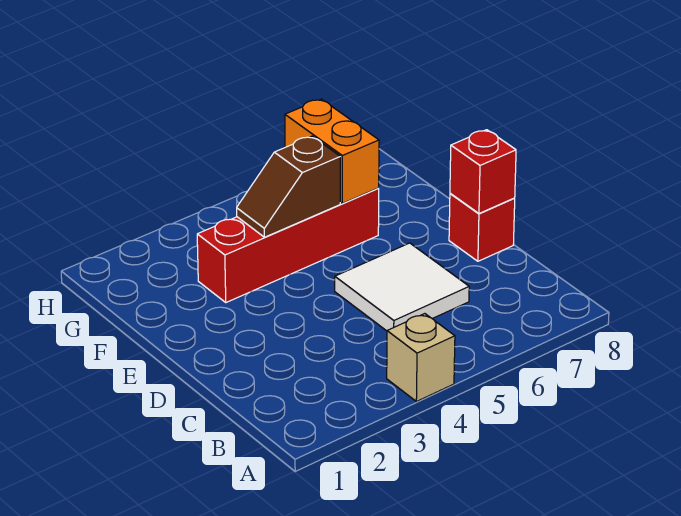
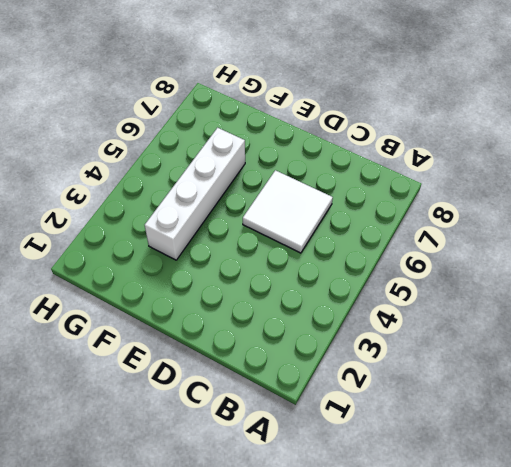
white brick F3:F6 level 1 -> red brick F3:F6 level 1
none -> tan brick A4 level 1
none -> red brick D8 level 1

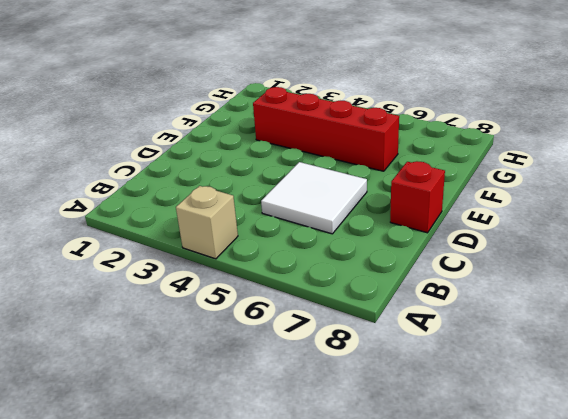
none -> red brick D8 level 2
none -> brown slope F4:F5 level 2 top 5

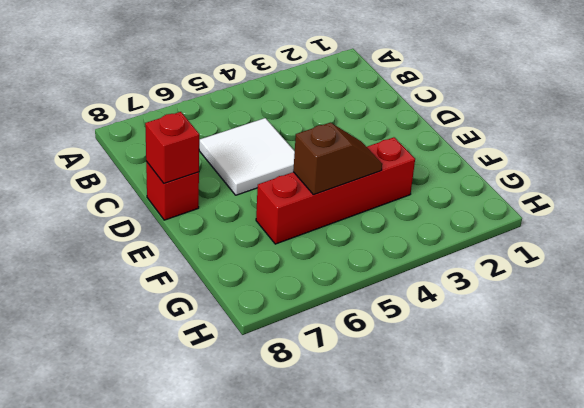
none -> tan brick A4 level 1
none -> orange brick F6:G6 level 2

